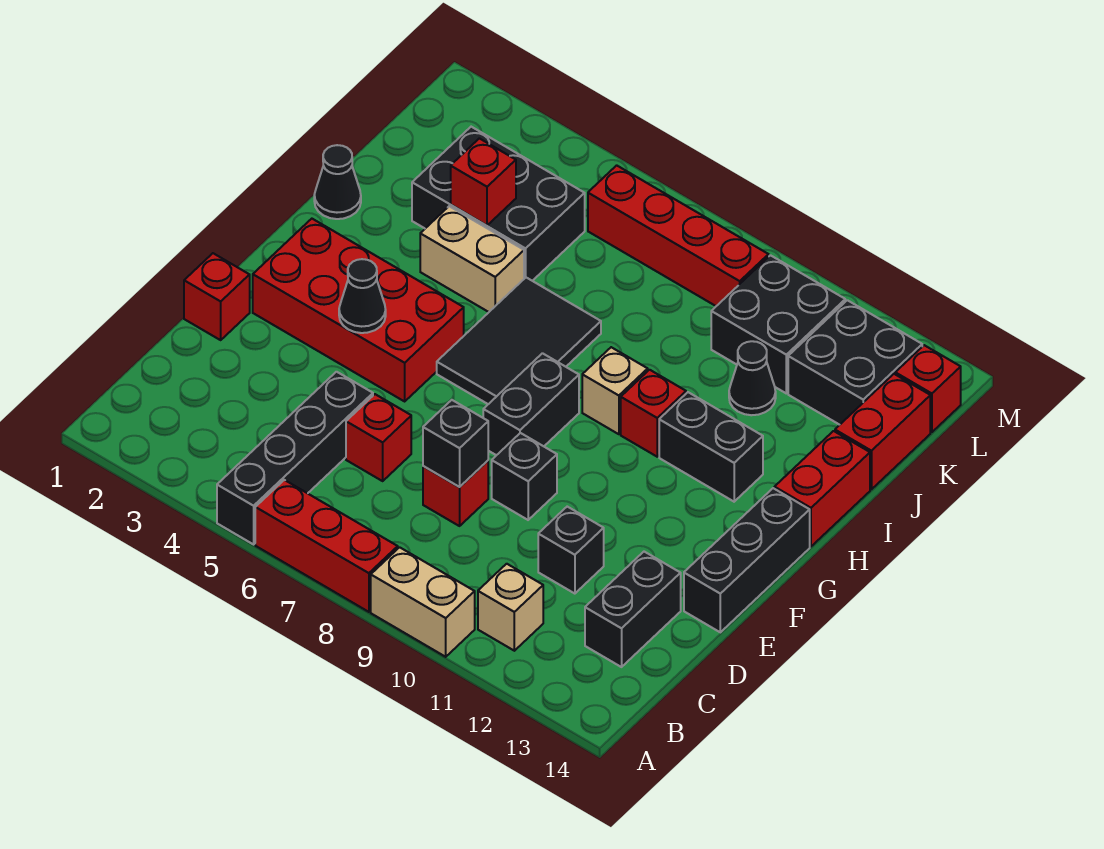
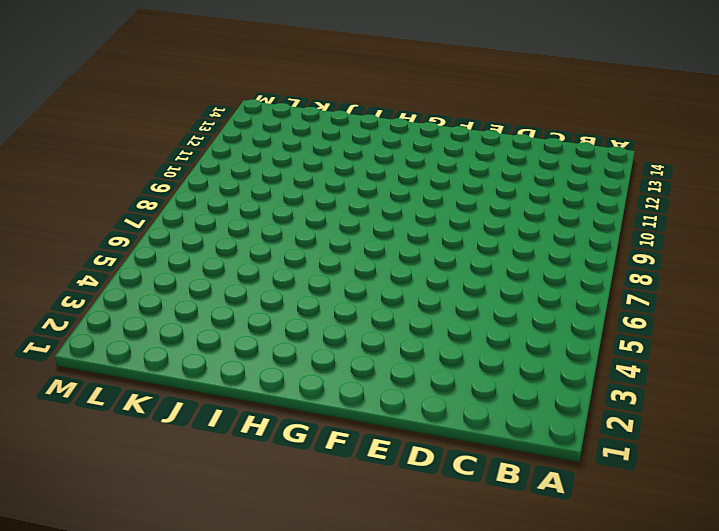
none -> black brick A5:D5 level 1
none -> red brick A6:A8 level 1
none -> tan brick A9:A10 level 1
none -> tan brick B11 level 1

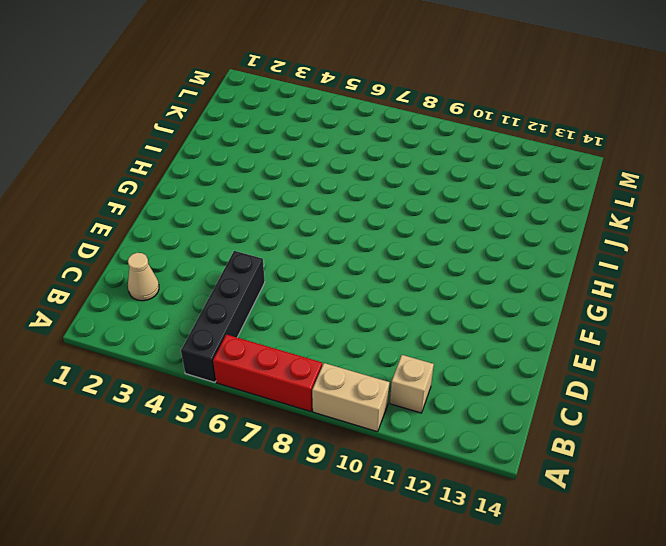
tan cone C2 level 1 -> none
none -> black brick C13:D13 level 1
none -> red brick D6 level 1
none -> red brick D8 level 1
none -> black brick D11 level 1

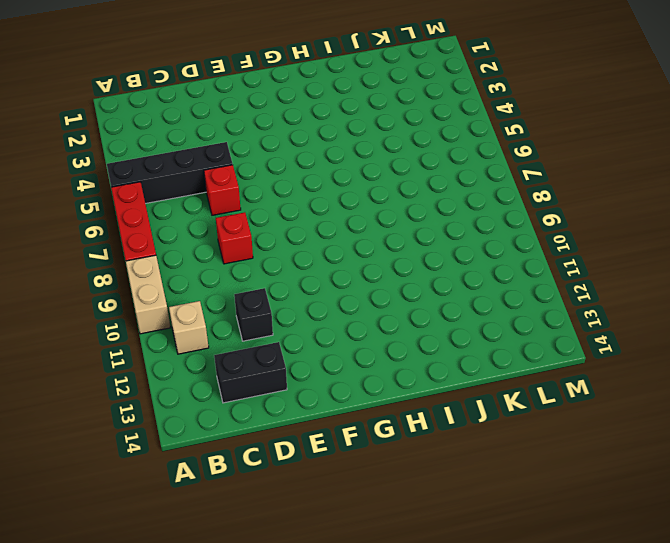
none -> red brick E1 level 1
none -> black brick E9 level 1
none -> black brick E14:G14 level 1
none -> red brick F2:G5 level 1

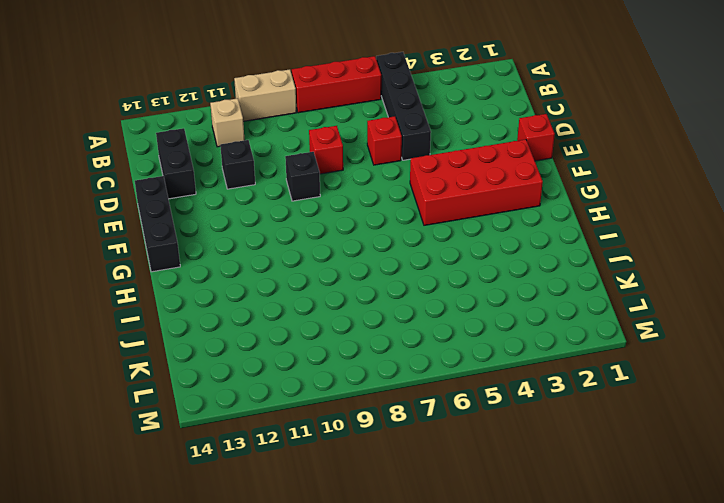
none -> black brick F8:G8 level 1
none -> black tile G6:I7 level 1
none -> tan brick H9 level 1
none -> red brick H10 level 1

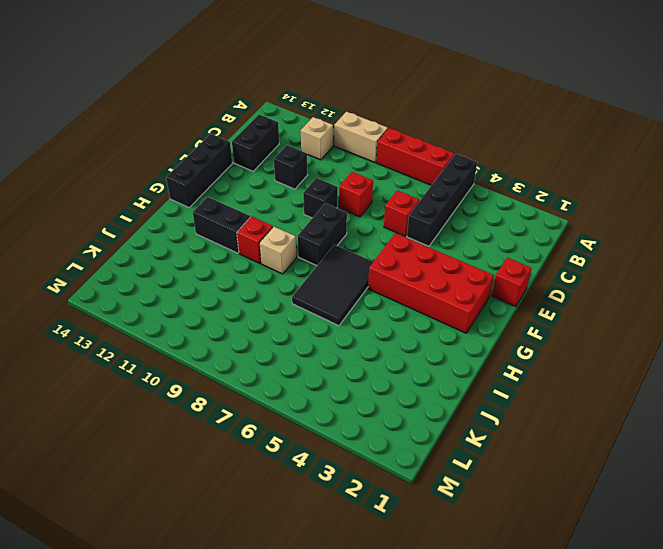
none -> red brick H14:I14 level 1
none -> black cone I1 level 1
none -> tan brick I4:I5 level 1
none -> black brick J3:K5 level 1

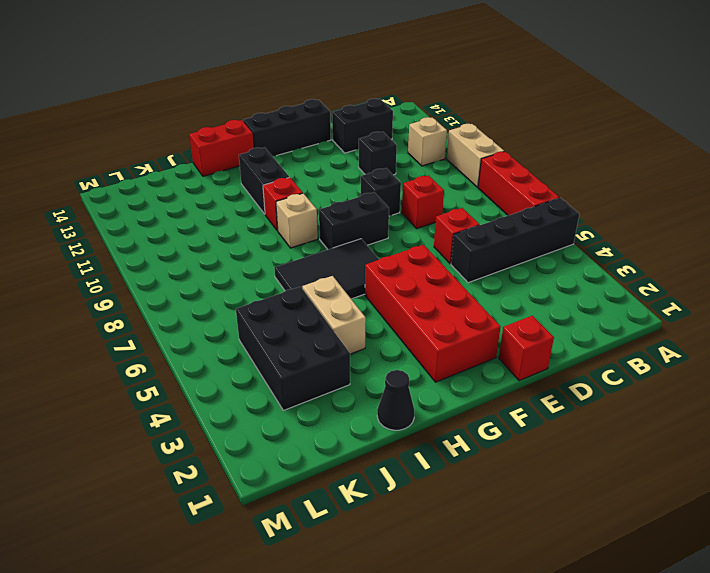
none -> black cone J11 level 1
none -> red brick J14:K14 level 1
none -> black brick K10:L11 level 1
none -> black brick K12:L13 level 1

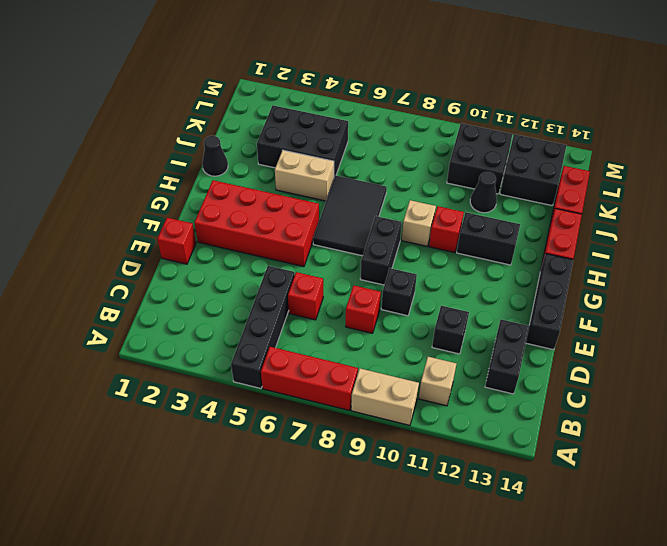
none -> red brick L6:L9 level 1
none -> red brick L14 level 1
none -> black brick D8 level 2
none -> black cone F4 level 2

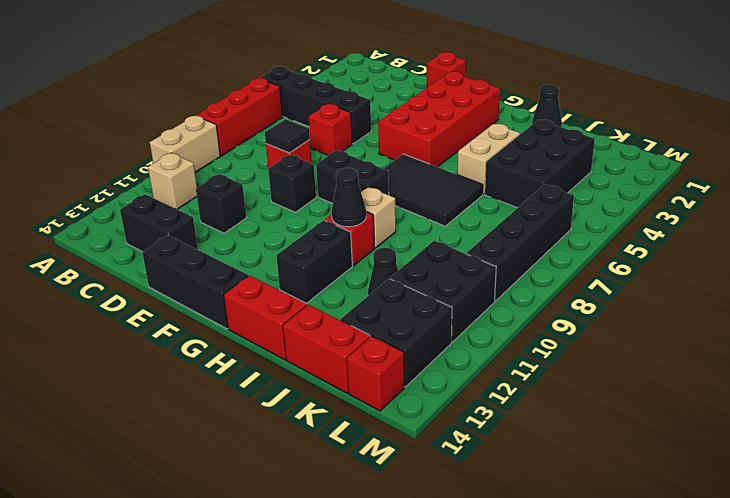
black tile D8 level 2 -> black brick D8 level 2
black cone H10 level 2 -> black cone F4 level 2
black brick L6:L9 level 1 -> red brick L6:L9 level 1
none -> red brick J4 level 2

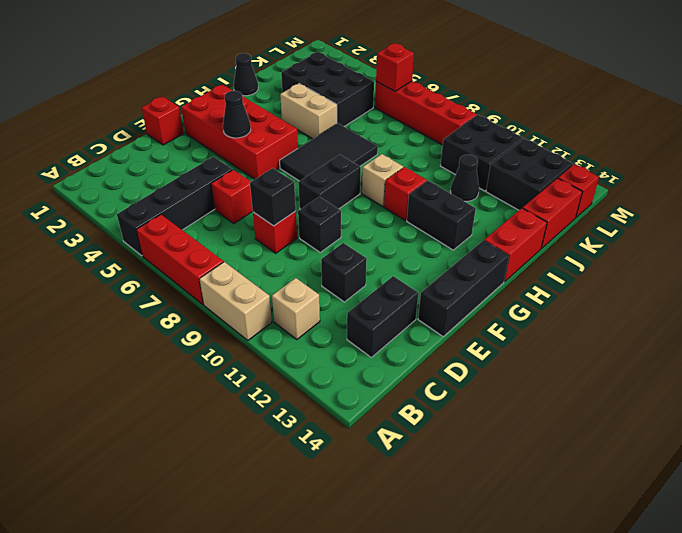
red brick L6 level 2 -> red brick J4 level 2

